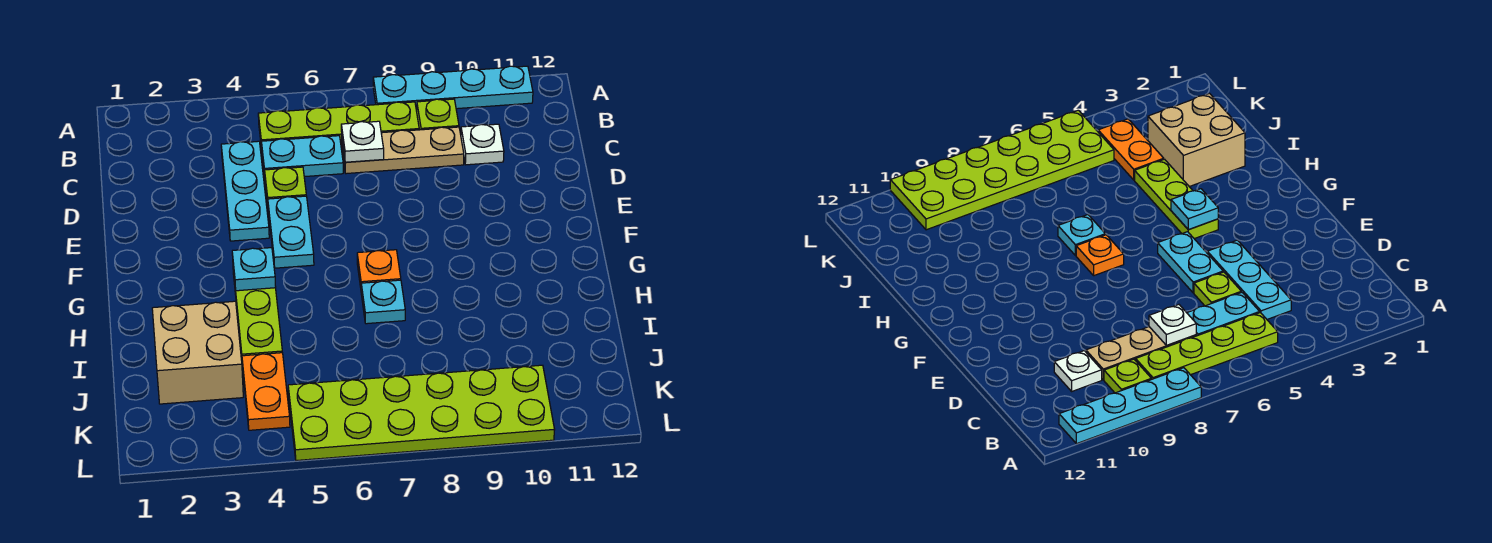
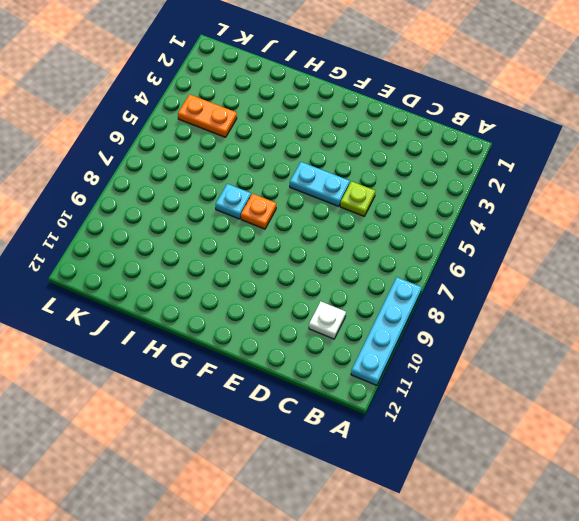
none -> lime plate B5:B8 level 1
none -> lime plate B9 level 1
none -> cyan plate C4:E4 level 1

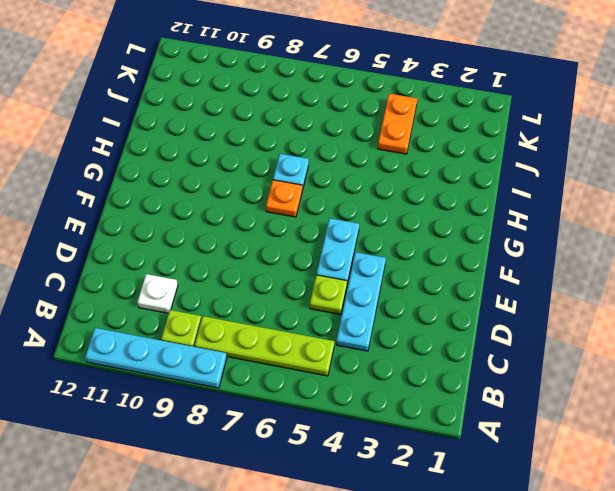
none -> cyan plate C5:C6 level 1
none -> tan plate C7:C9 level 1
none -> lime plate G4:I4 level 1

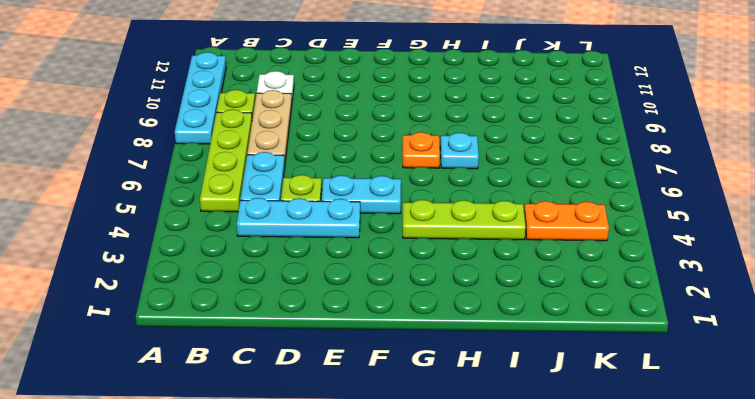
none -> tan brick I2:J3 level 1
none -> lime plate K5:L10 level 1
none -> white plate C7 level 2

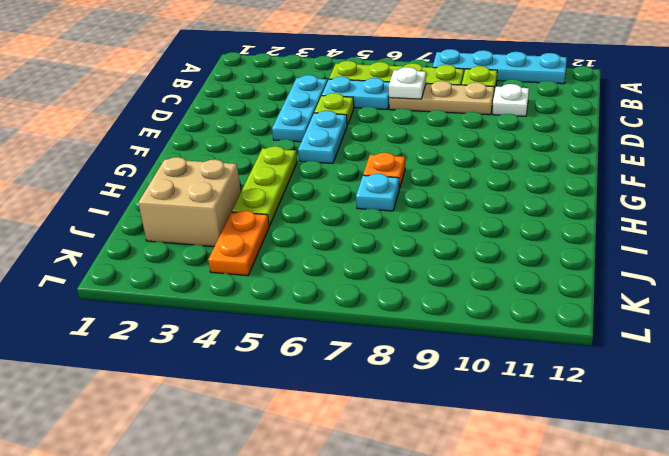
none -> lime plate K5:L10 level 1
none -> cyan plate G4 level 2

